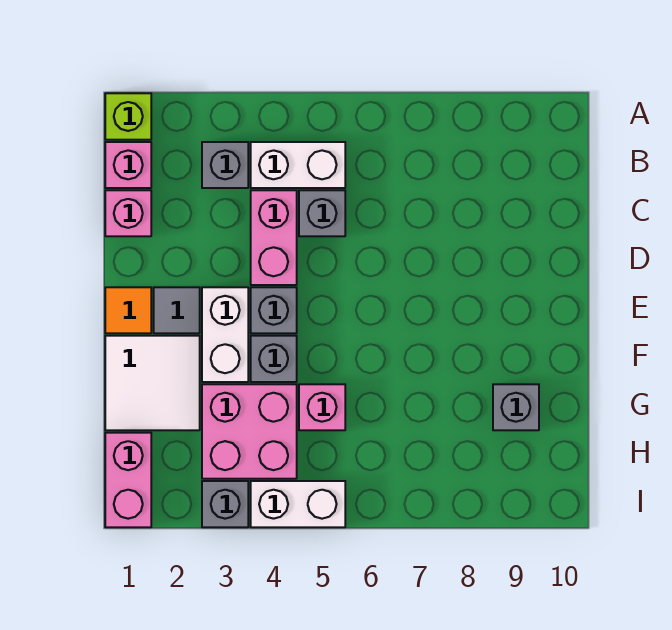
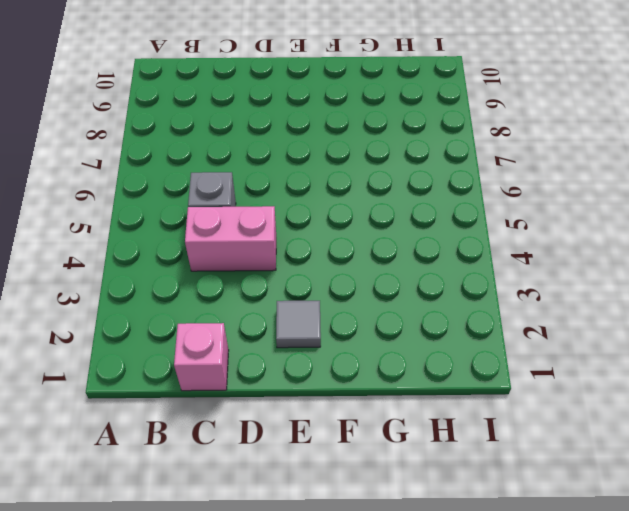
none -> lime brick A1 level 1
none -> pink brick B1 level 1
none -> grey brick B3 level 1

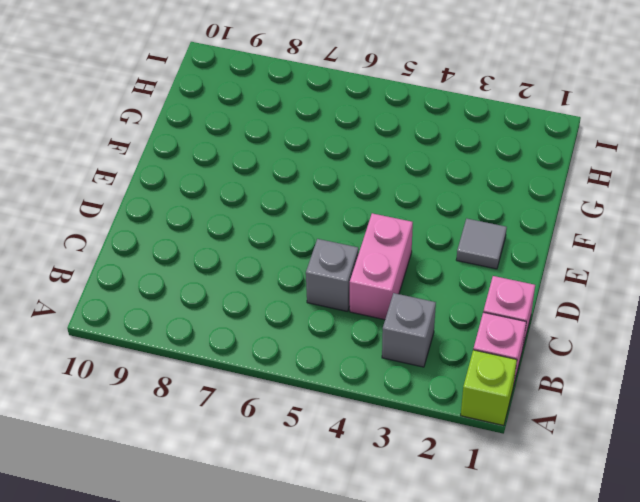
none -> white brick B4:B5 level 1
none -> orange tile E1 level 1
none -> white brick E3:F3 level 1

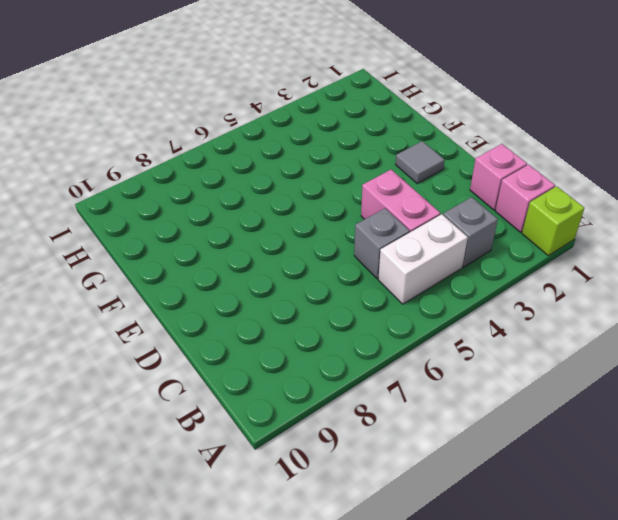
none -> orange tile E1 level 1
none -> white brick E3:F3 level 1
none -> grey brick E4 level 1

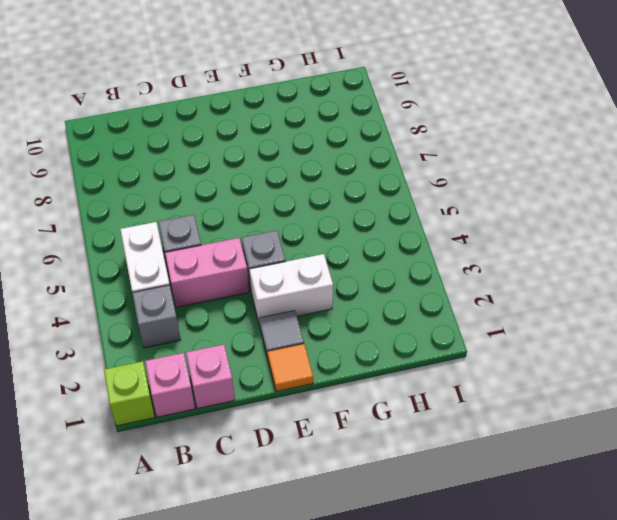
none -> white tile F1:G2 level 1
none -> grey brick F4 level 1
none -> pink brick G3:H4 level 1

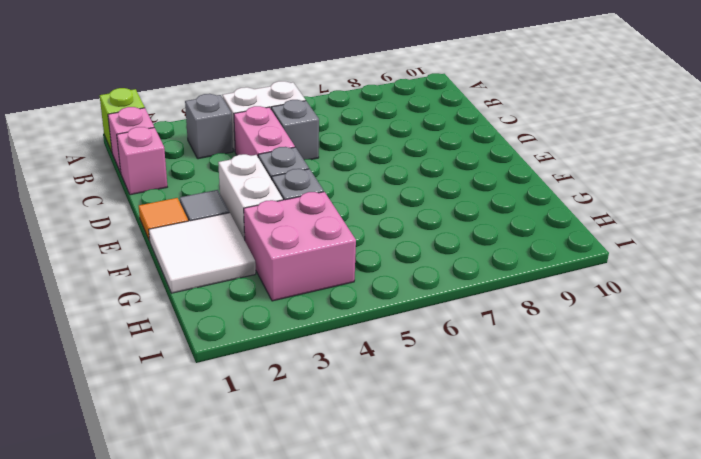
none -> pink brick G5 level 1
none -> grey brick G9 level 1
none -> pink brick H1:I1 level 1

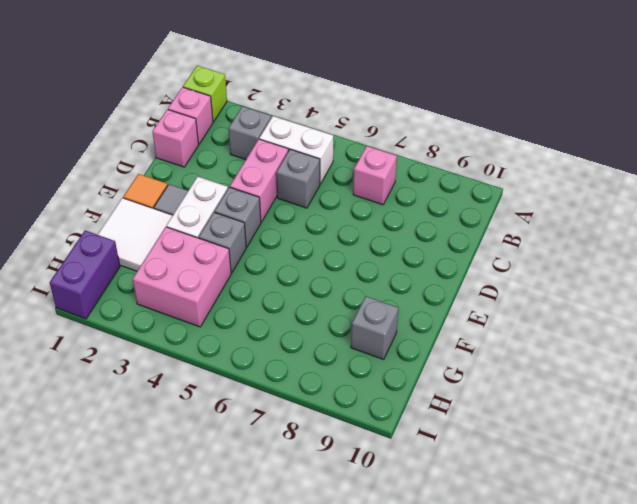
pink brick B7 level 1 -> pink brick G5 level 1
purple brick H1:I1 level 1 -> pink brick H1:I1 level 1
none -> grey brick I3 level 1
none -> white brick I4:I5 level 1

